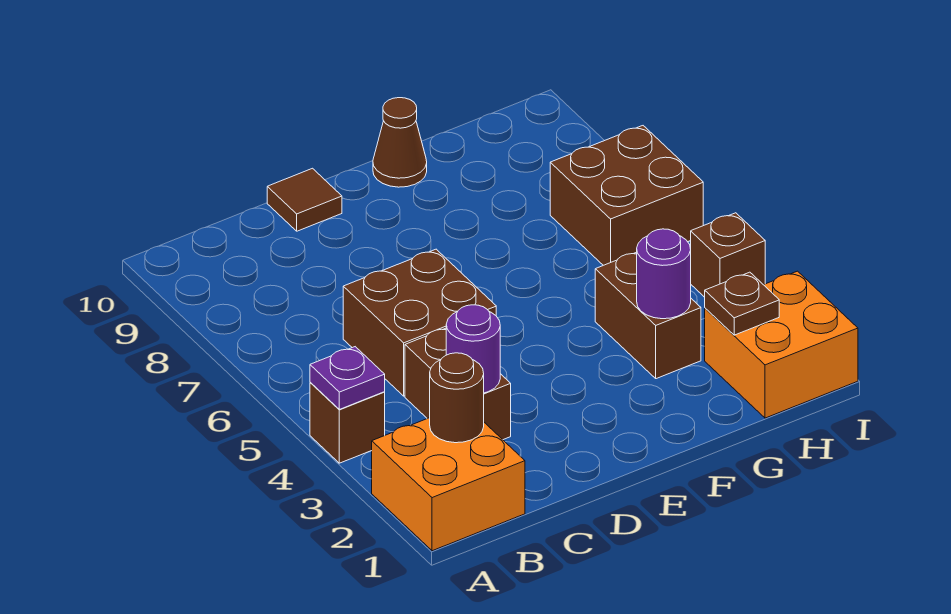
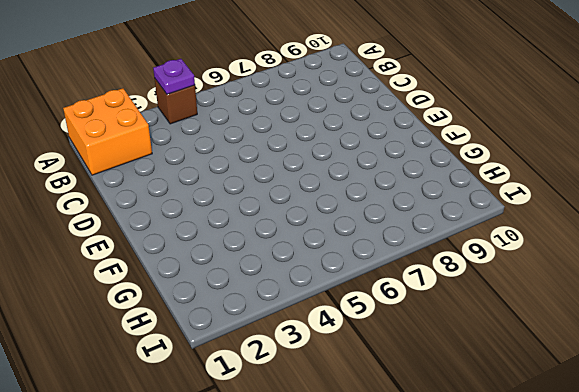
none -> brown brick C3:C4 level 1
none -> brown brick C5:D6 level 1
none -> brown tile D10 level 1

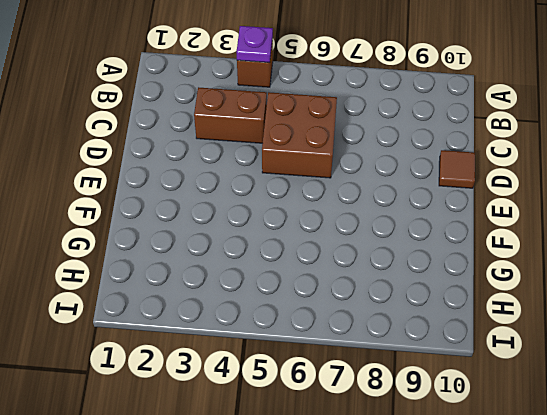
none -> orange brick A1:B2 level 1
none -> brown cone F10 level 1
none -> brown brick G3:G4 level 1

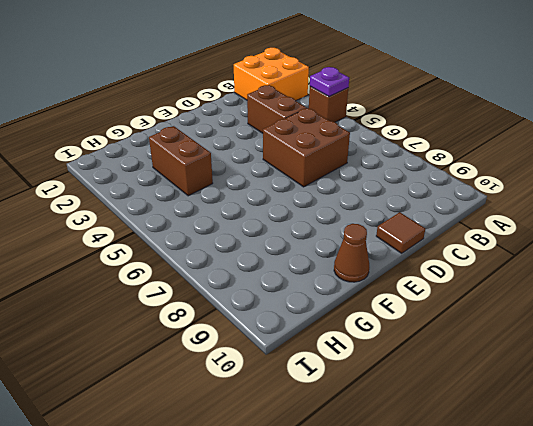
none -> orange brick H1:I2 level 1
none -> brown brick H6:I7 level 1
none -> brown brick I4 level 1

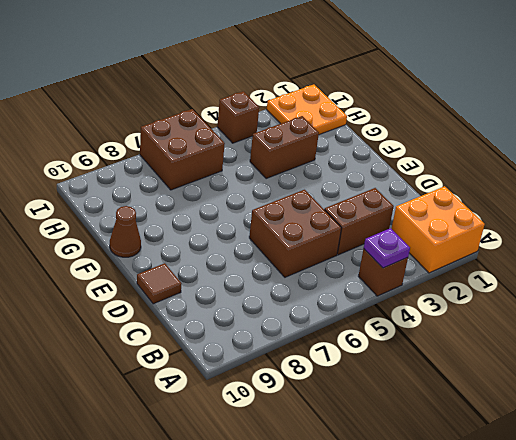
orange plate H1:I2 level 1 -> orange brick H1:I2 level 1
none -> brown round brick B2 level 2
none -> purple round brick C3 level 2
none -> purple round brick G3 level 2

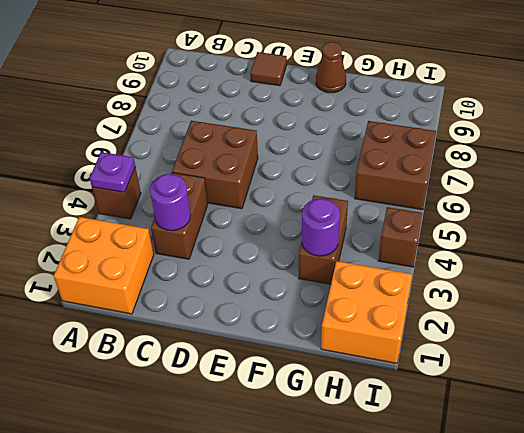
none -> brown round brick B2 level 2
none -> brown plate H2 level 2

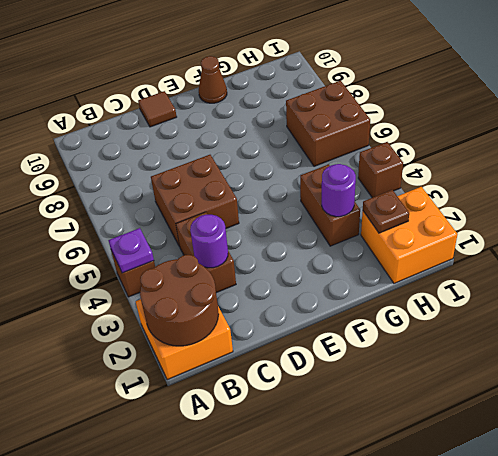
brown round brick A1:B2 level 2 -> brown round brick B2 level 2

